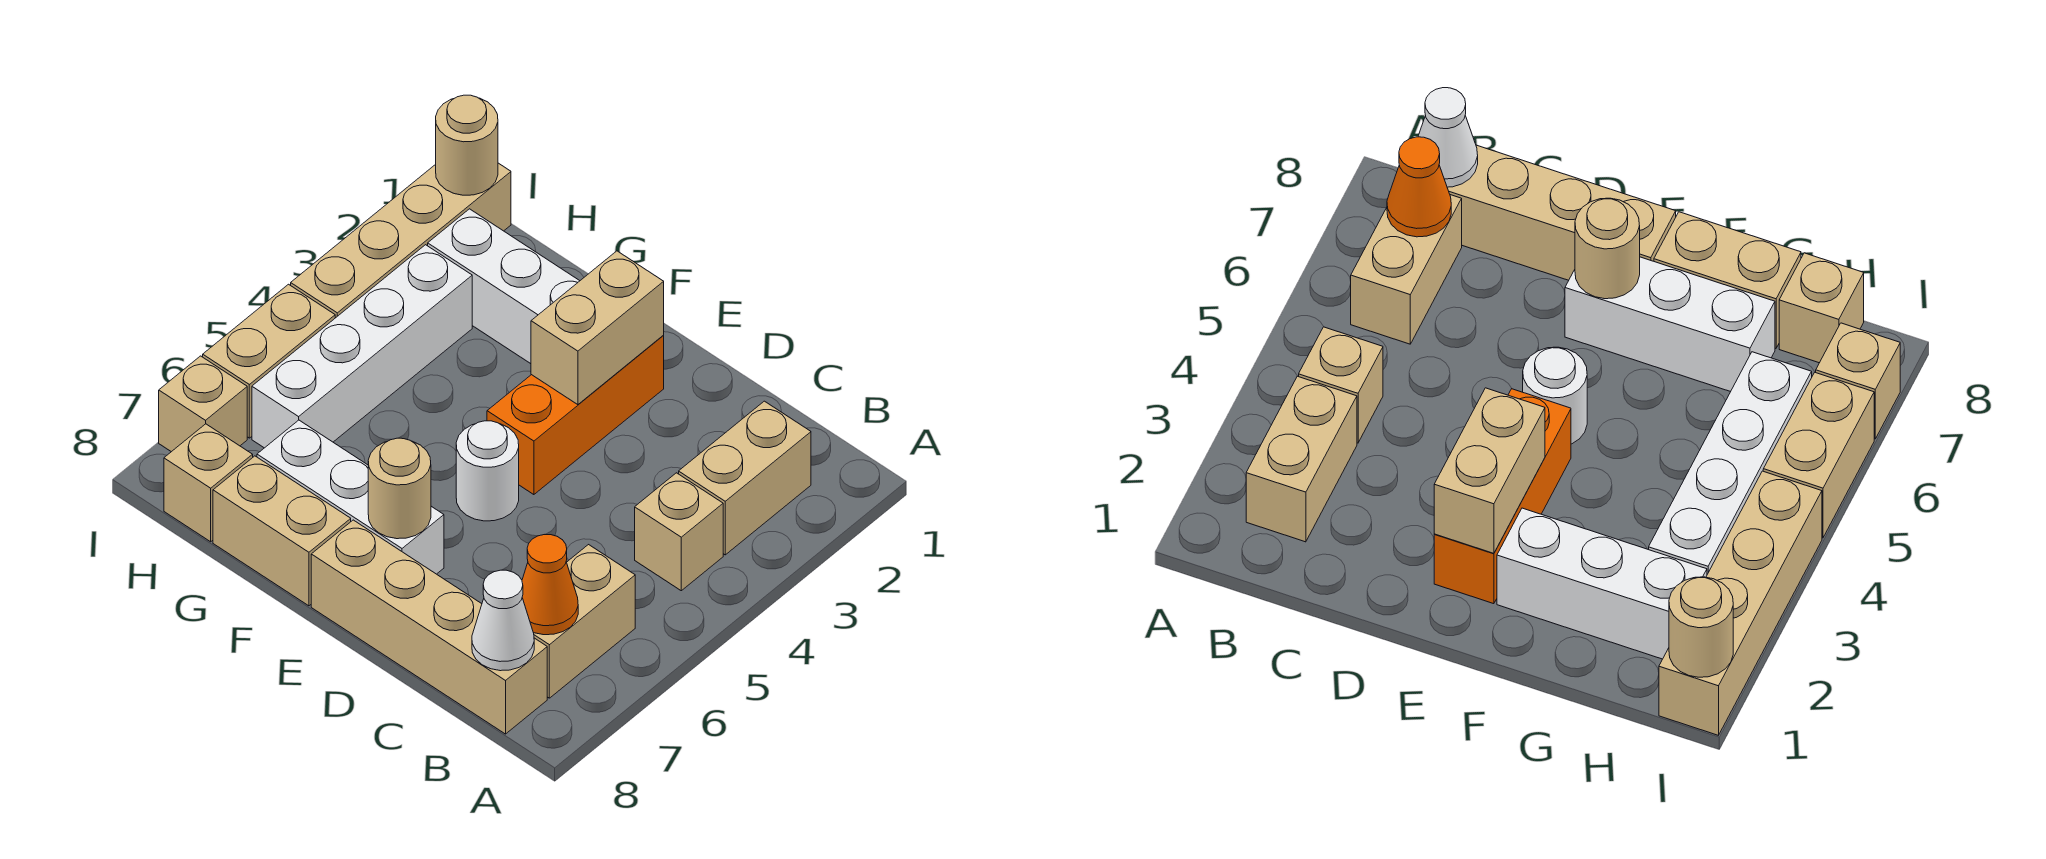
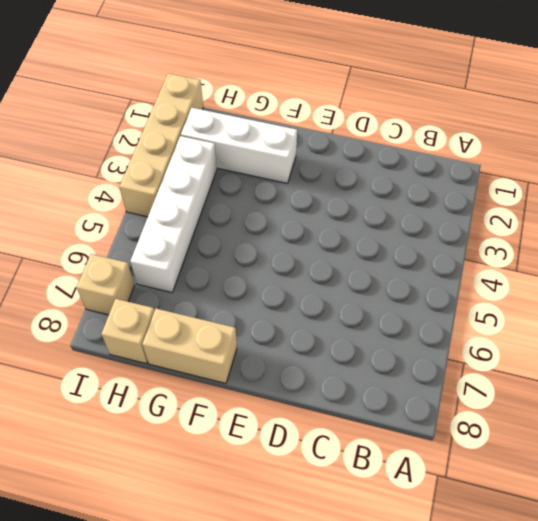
none -> tan brick B2:B3 level 1
none -> tan brick B4 level 1
none -> tan brick B6:B7 level 1

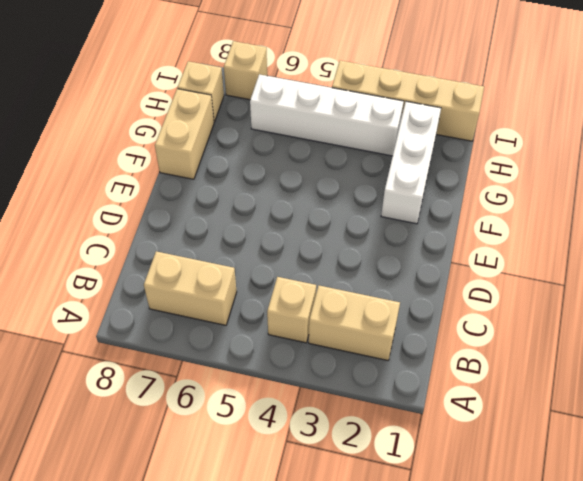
none -> tan brick B8:E8 level 1
none -> orange brick E2:E4 level 1
none -> white round brick E5 level 1

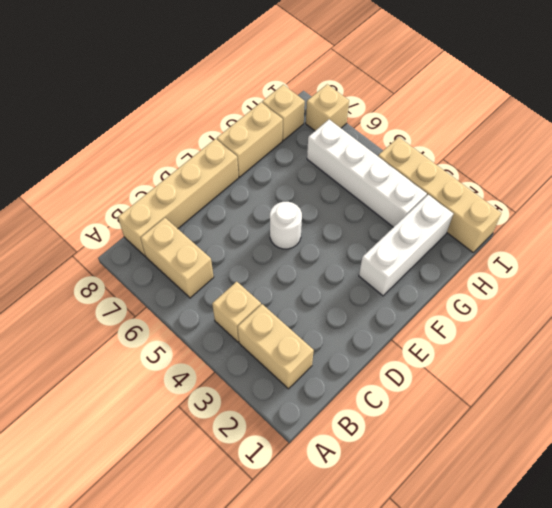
none -> orange brick E2:E4 level 1
none -> white brick E7:G7 level 1
none -> tan brick I5:I6 level 1

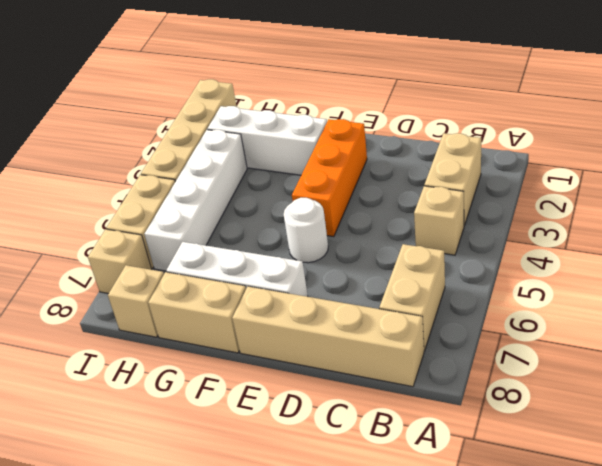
none -> orange cone B7 level 2
none -> white cone B8 level 2
none -> tan brick E2:E3 level 2

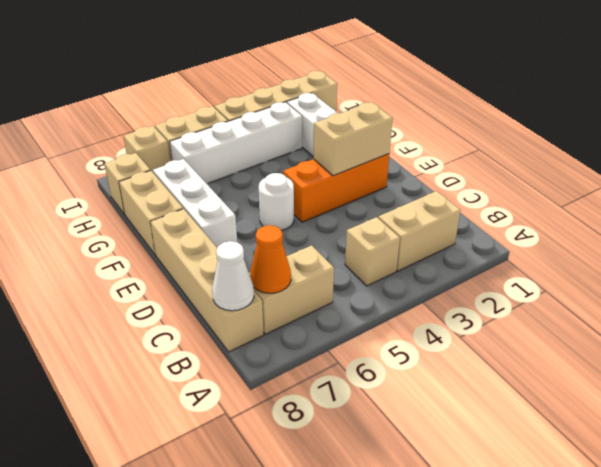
none -> tan round brick E7 level 2
none -> tan round brick I1 level 2

